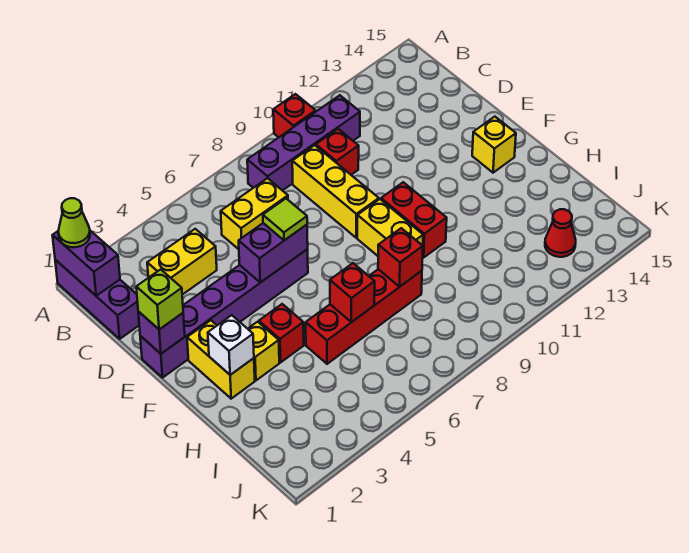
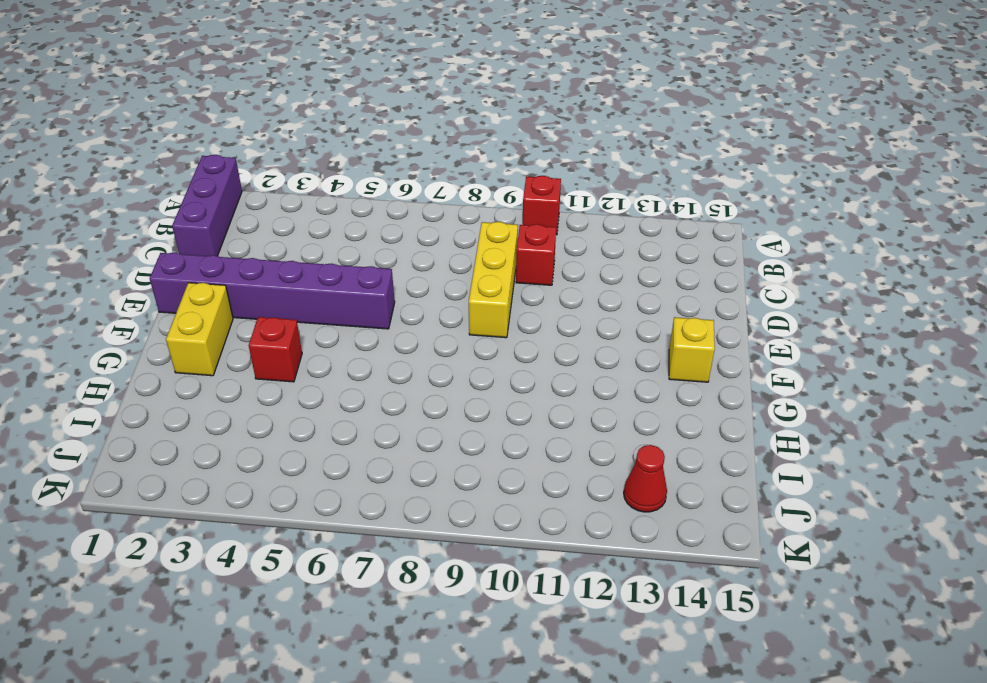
none -> purple brick B8:B11 level 1
none -> yellow brick C3:C4 level 1
none -> yellow brick C6:C7 level 1

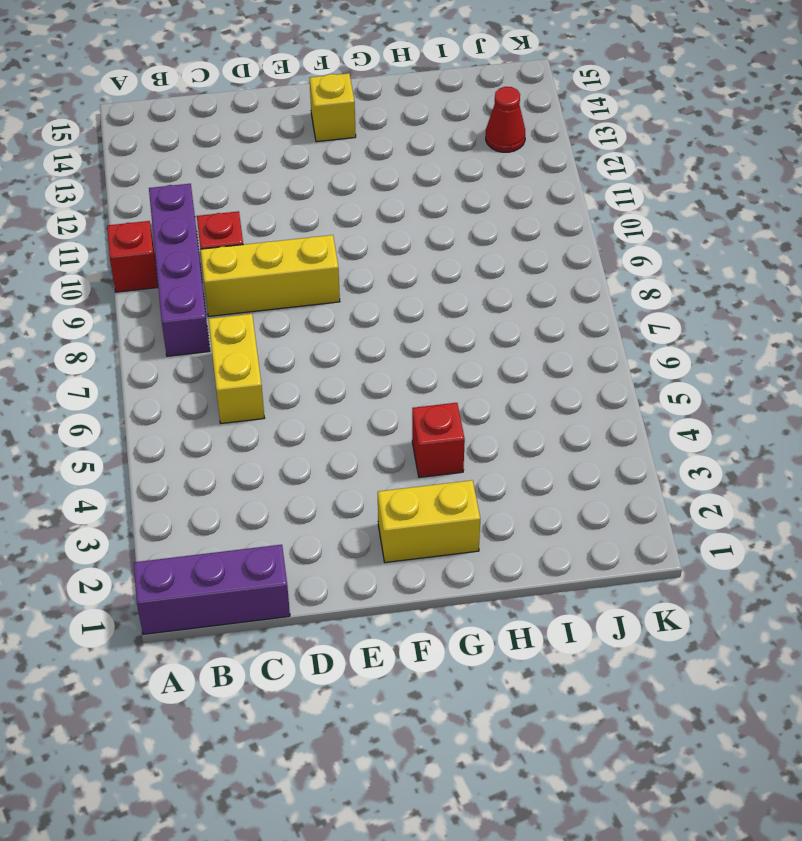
none -> yellow brick C3:C4 level 1
none -> purple brick E1:E6 level 1
none -> yellow brick F9:G9 level 1

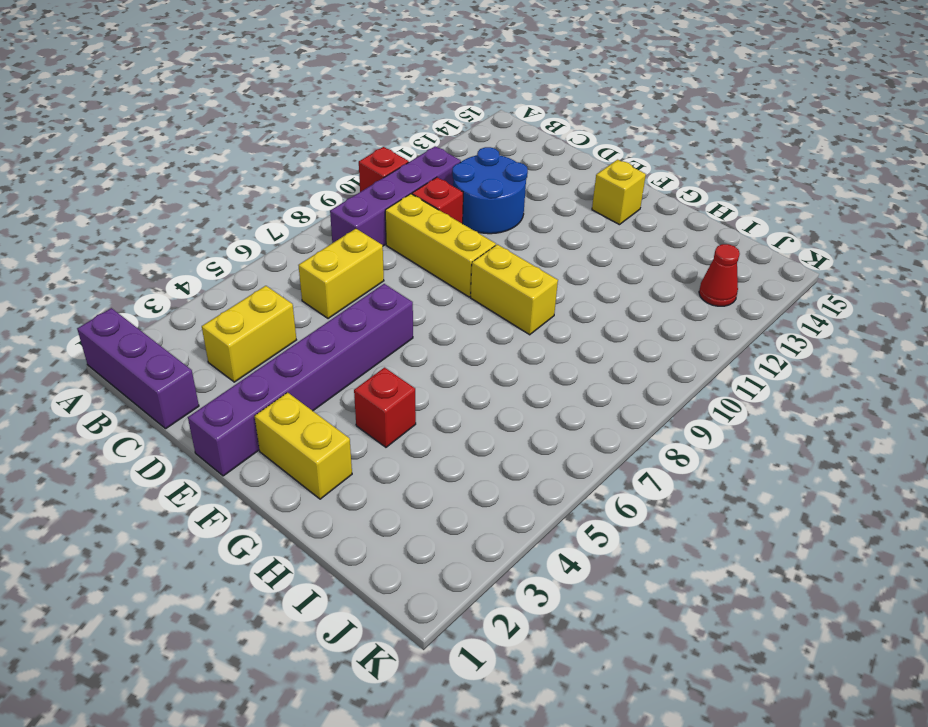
blue round brick C11:D12 level 1 -> none
none -> red brick F10:G10 level 1
none -> yellow brick G3 level 1
none -> red brick H5:H8 level 1

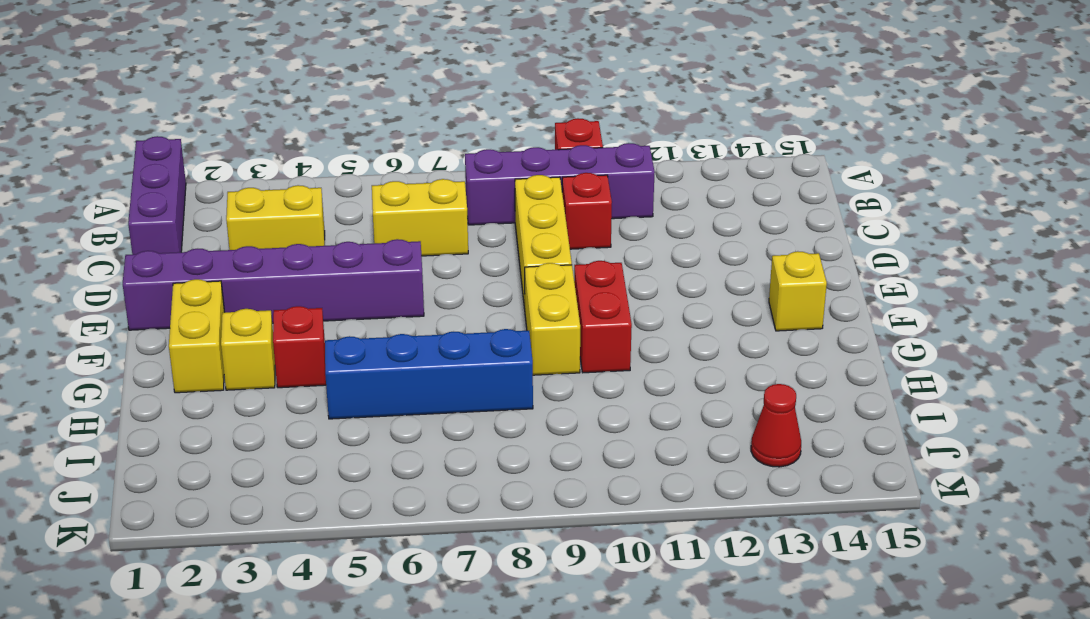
blue brick H5:H8 level 1 -> red brick H5:H8 level 1
none -> purple brick A1:B1 level 2
none -> purple brick E1 level 2
none -> purple brick E5:E6 level 2

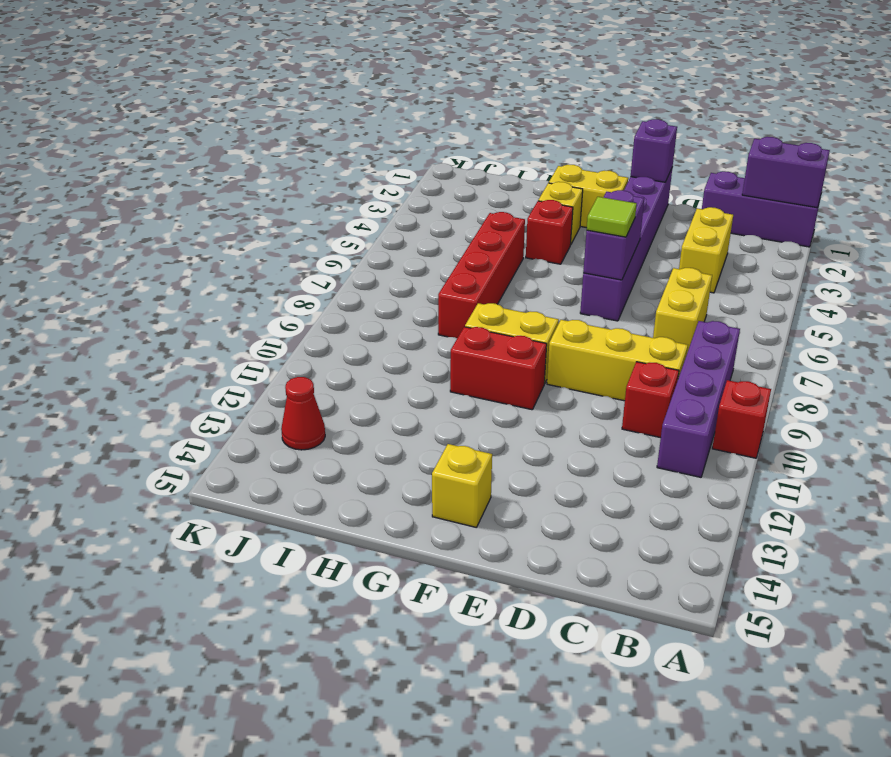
none -> white brick G2 level 2
none -> red brick H6 level 2
none -> red brick H8 level 2

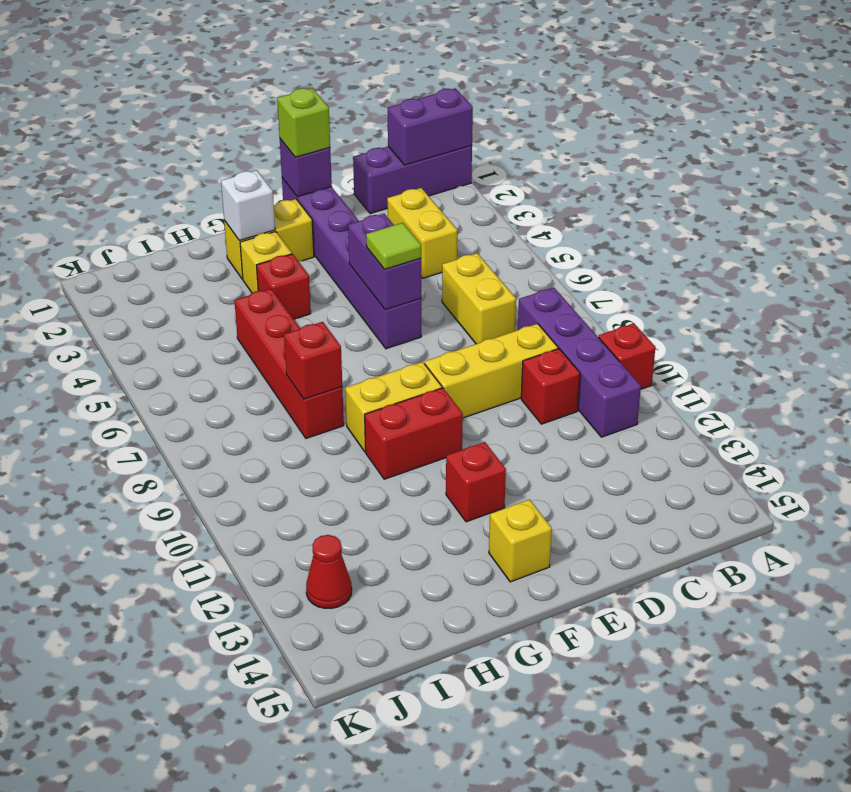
red brick F12 level 1 -> red brick H6 level 2
none -> lime cone A1 level 3

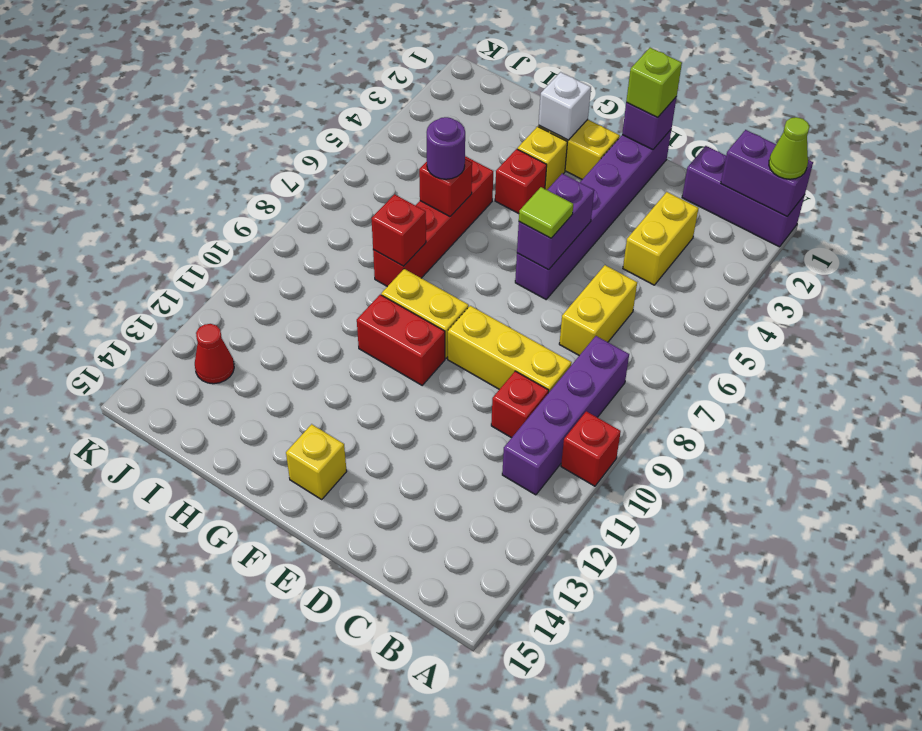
purple round brick H6 level 3 -> none

